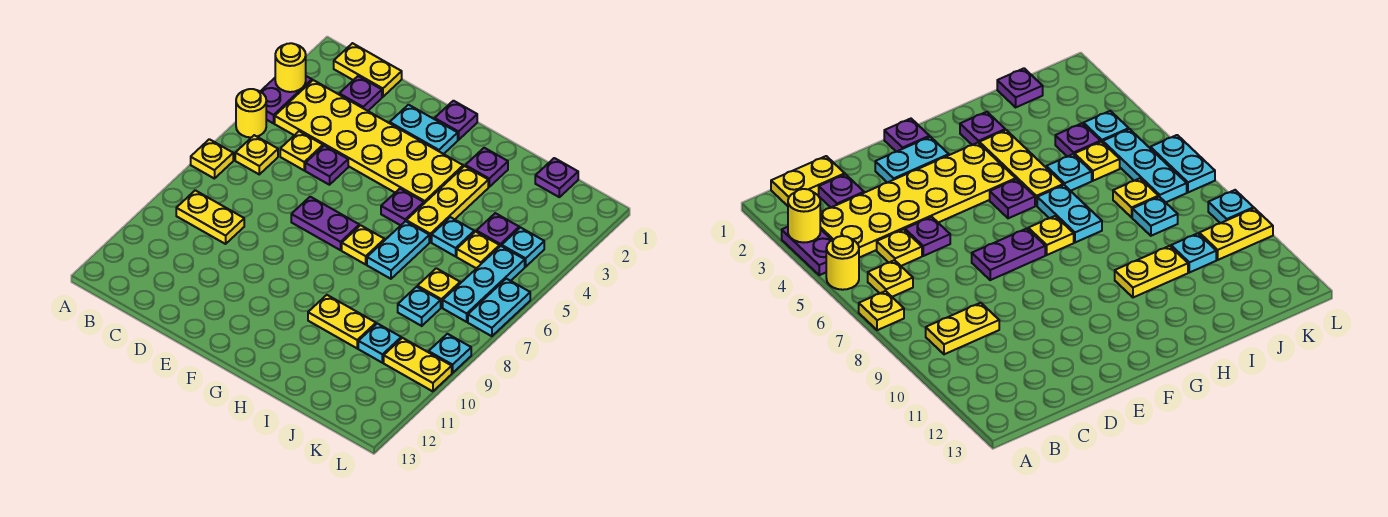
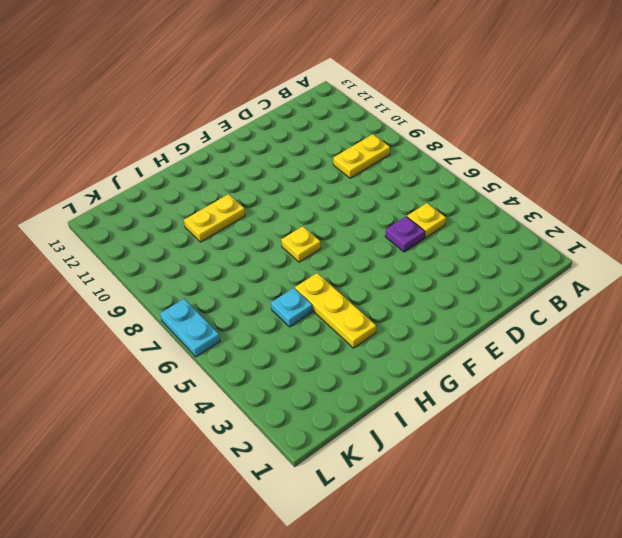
none -> purple plate A3:A4 level 1
none -> yellow round brick A5 level 1
none -> yellow plate A7 level 1
none -> yellow plate B1:C1 level 1

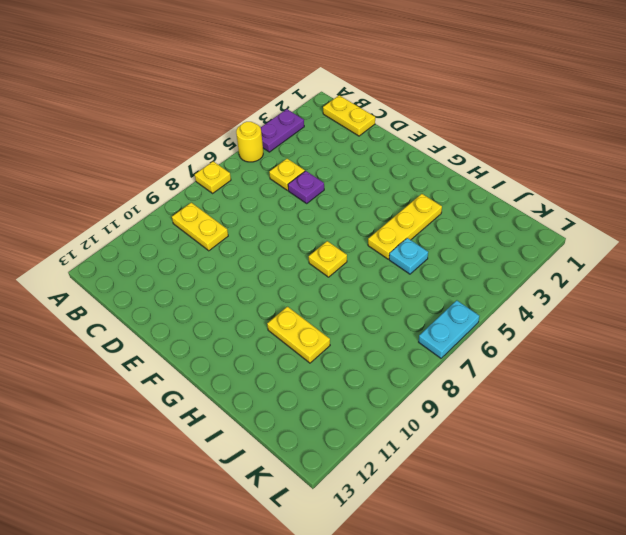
none -> yellow plate B3:G4 level 1
none -> yellow plate B6 level 1
none -> purple plate C2 level 1
none -> cyan plate E2:F2 level 1

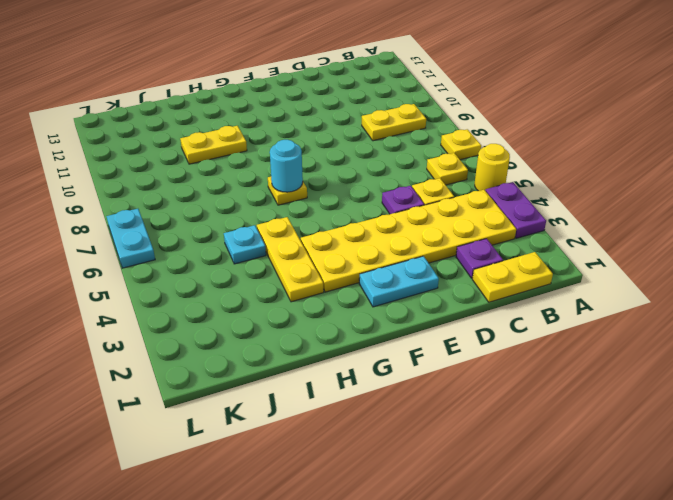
cyan round brick G7 level 2 -> none
none -> purple plate E7:F7 level 1
none -> purple plate F1 level 1
none -> purple plate G5 level 1
none -> purple plate H2 level 1

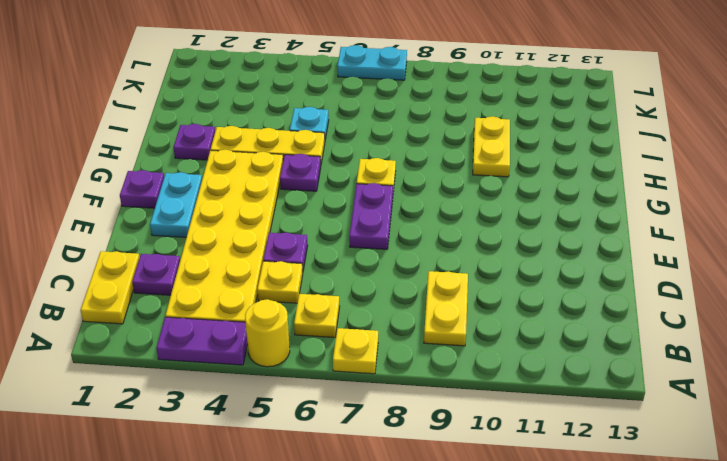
none -> cyan plate H6:H7 level 1
none -> purple plate J1 level 1
none -> purple plate J4 level 1
none -> yellow plate J5 level 1

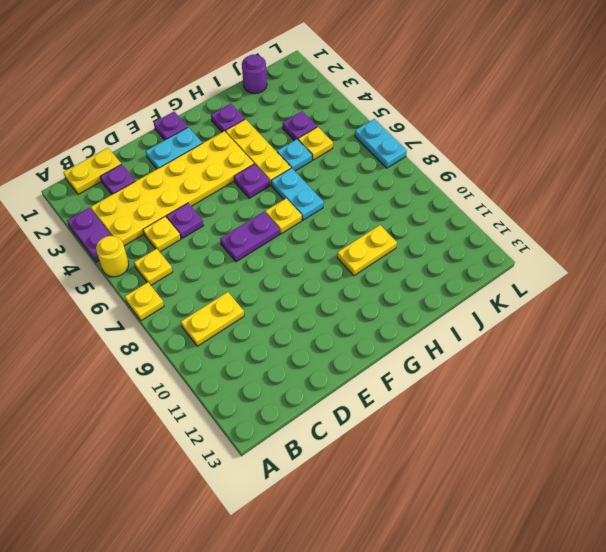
purple round brick J1 level 1 -> purple plate J1 level 1
none -> yellow plate J7 level 1
none -> cyan plate J8 level 1
none -> cyan plate J10 level 1
none -> cyan plate K4 level 1

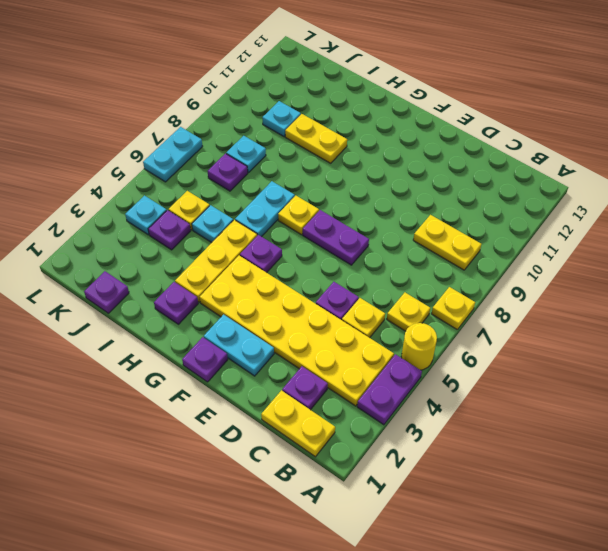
purple plate J7 level 1 -> yellow plate J7 level 1
none -> cyan plate K5:K7 level 1
none -> yellow plate K10:L10 level 1
none -> cyan plate L9 level 1
none -> yellow round brick A3 level 2

